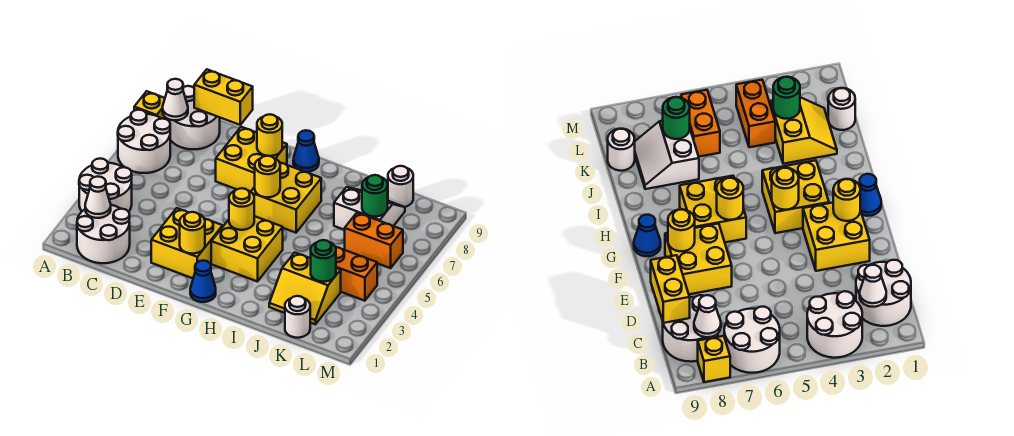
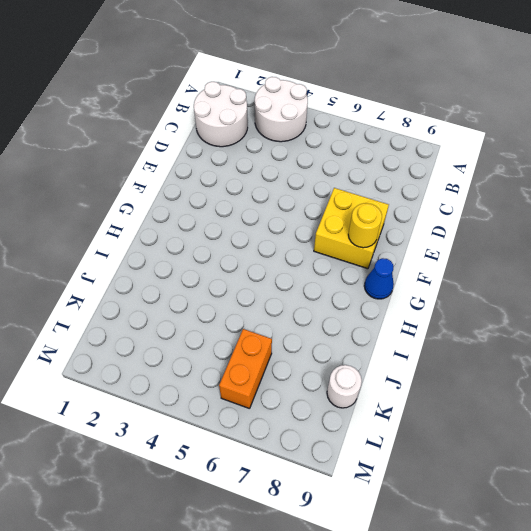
none -> white round brick A6:B7 level 1
none -> yellow brick A8 level 1
none -> white round brick B8:C9 level 1

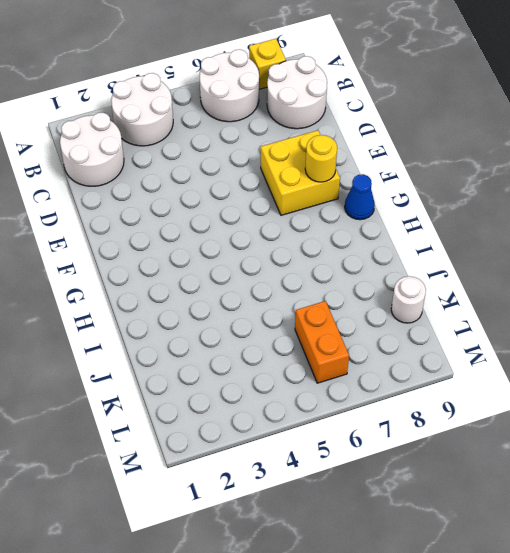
none -> yellow brick E2:F3 level 1
none -> blue cone G1 level 1
none -> yellow brick G3:H4 level 1

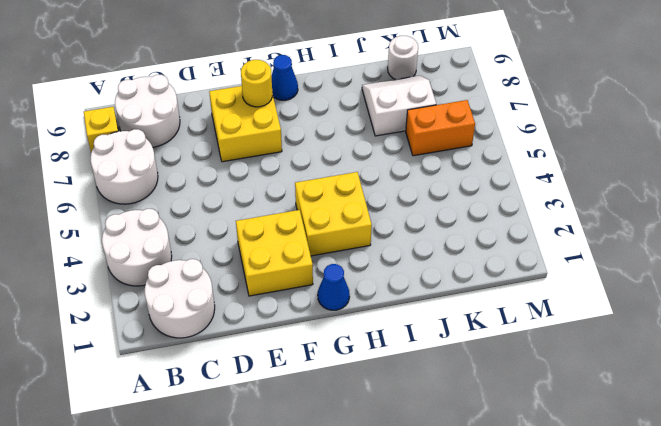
none -> yellow brick G6:H7 level 1
none -> yellow slope J2:K3 level 1 top 3
none -> white round brick K1 level 1

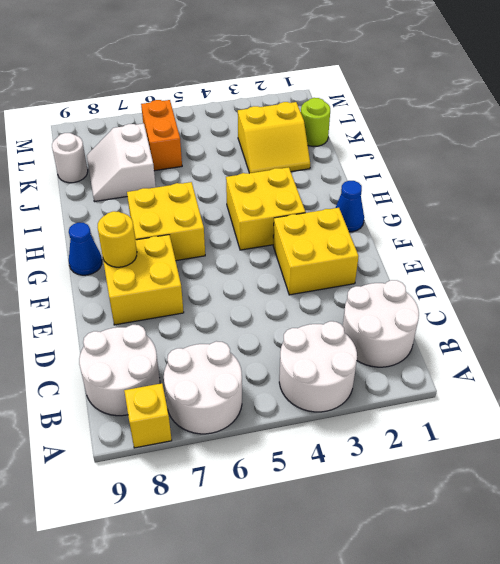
yellow slope J2:K3 level 1 top K -> yellow slope J2:K3 level 1 top 3
lime round brick K1 level 1 -> white round brick K1 level 1
none -> orange brick K4:L4 level 1
none -> white cone B2 level 2
none -> white cone B8 level 2

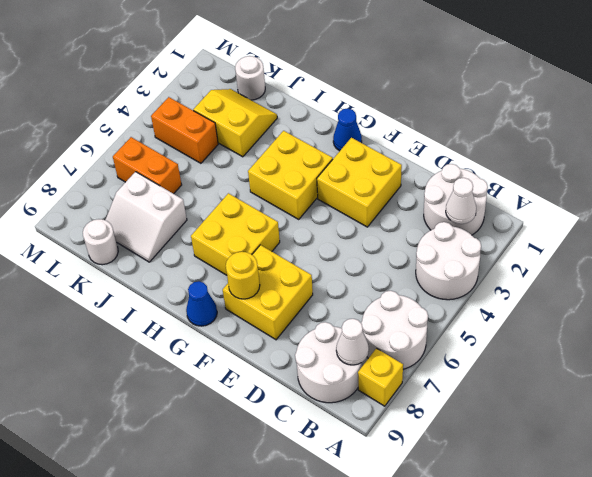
none -> yellow brick C9:D9 level 2
none -> yellow round brick F2 level 2
none -> yellow round brick G4 level 2

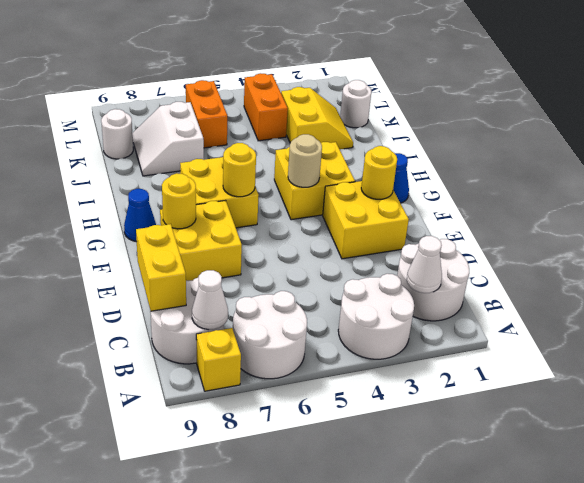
tan round brick G4 level 2 -> yellow round brick G4 level 2
none -> green round brick K3 level 2
none -> green round brick K7 level 2

